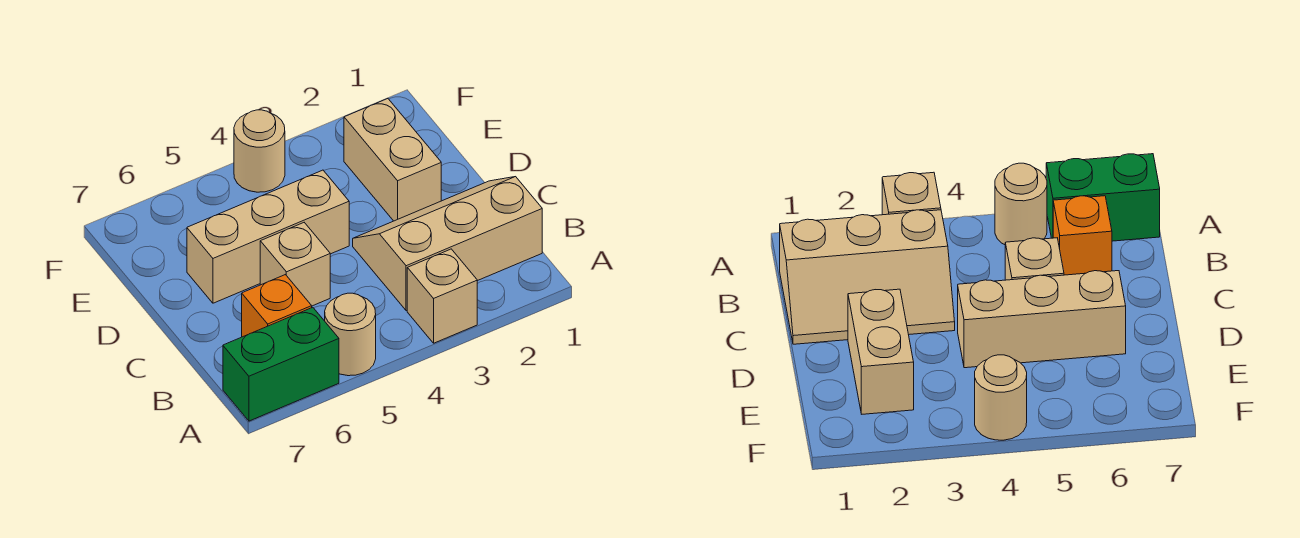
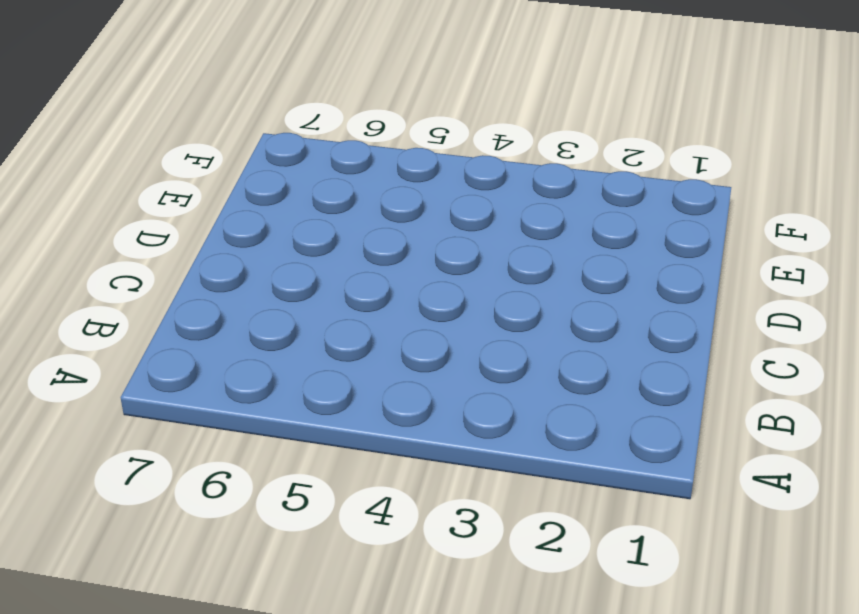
none -> tan brick A3 level 1
none -> tan round brick A5 level 1

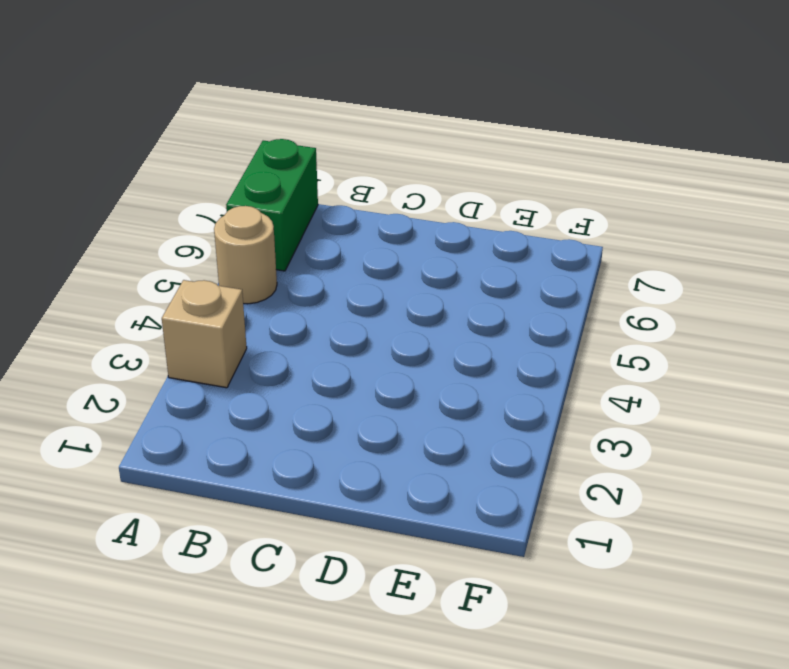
none -> tan slope B1:C3 level 1 top B
none -> orange brick B6 level 1

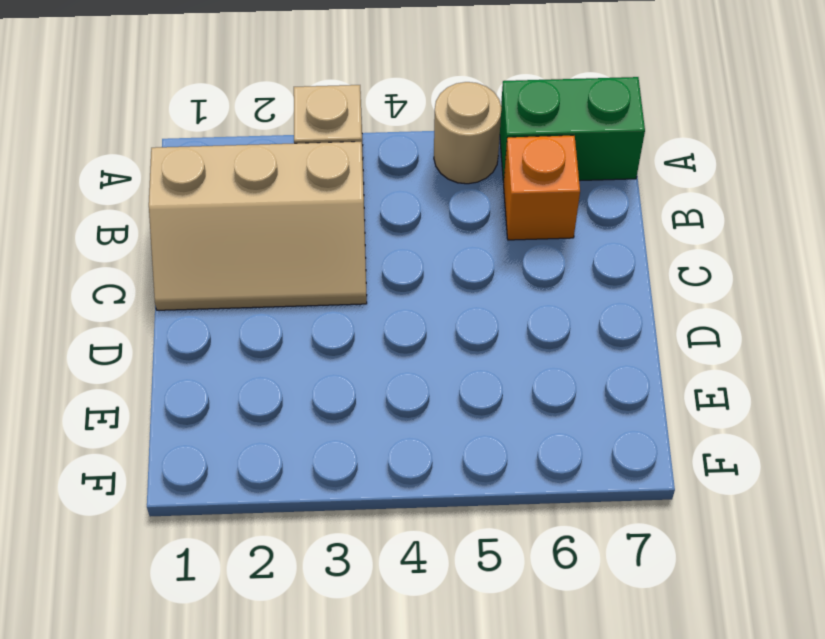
none -> tan brick C5 level 1
none -> tan brick D2:E2 level 1

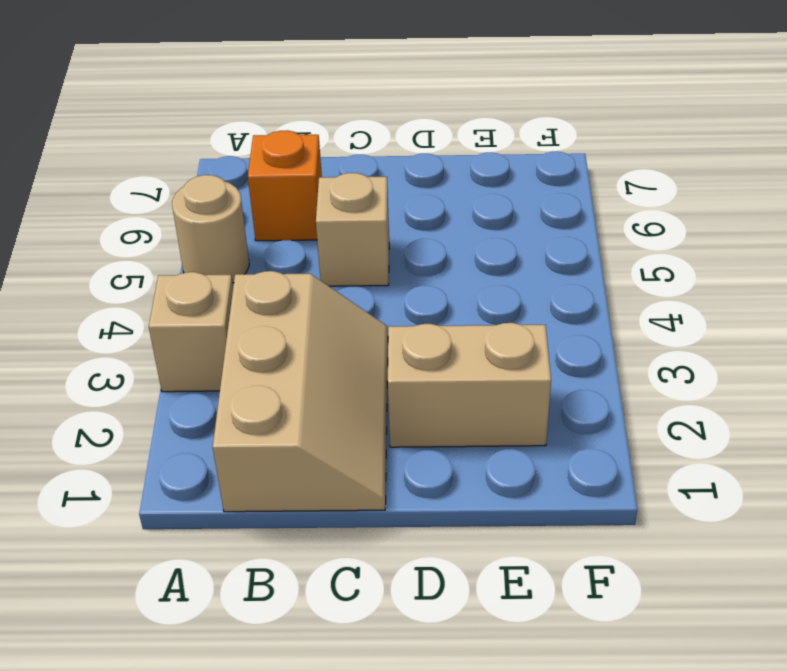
none -> green brick A6:A7 level 1
none -> tan brick D4:D6 level 1

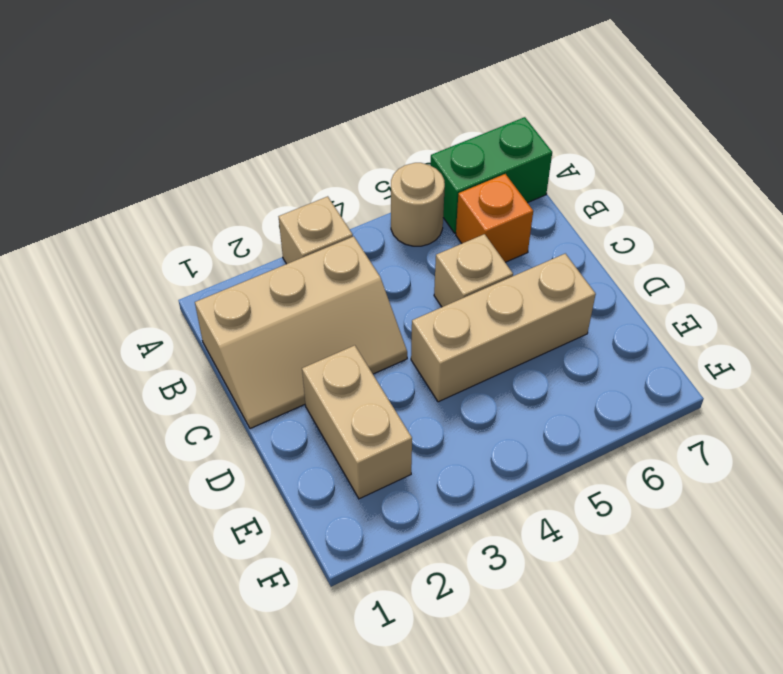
none -> tan round brick F4 level 1

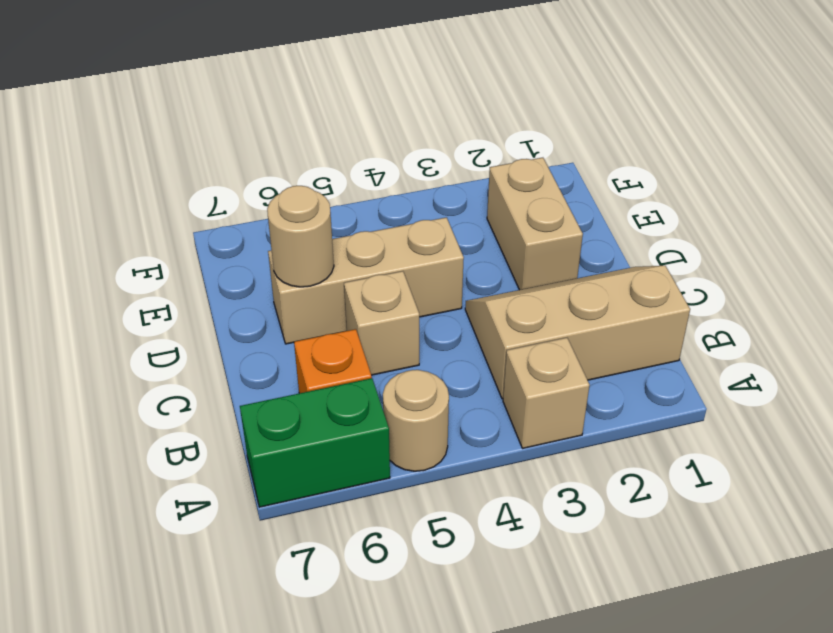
tan round brick D6 level 2 -> tan round brick F4 level 1

